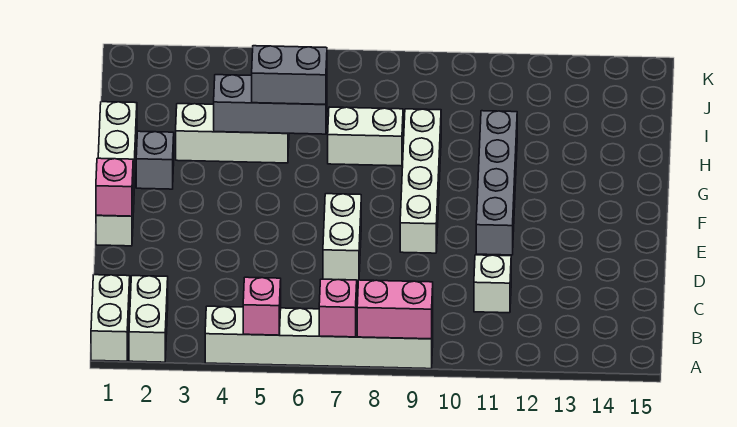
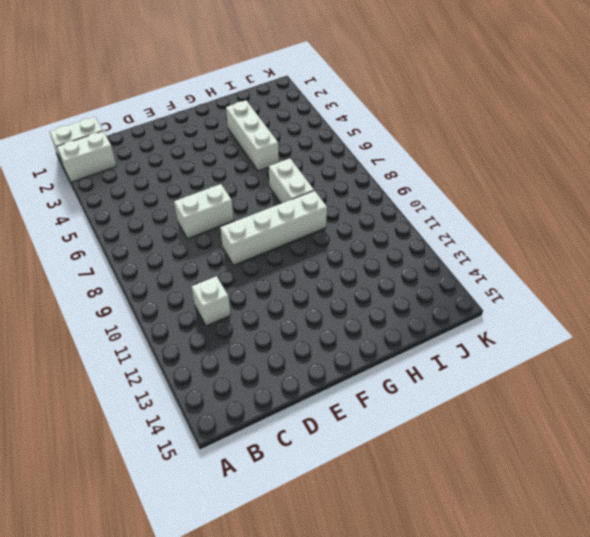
none -> white brick A4:A9 level 1
none -> white brick E1:H1 level 1
none -> grey brick E11:H11 level 1

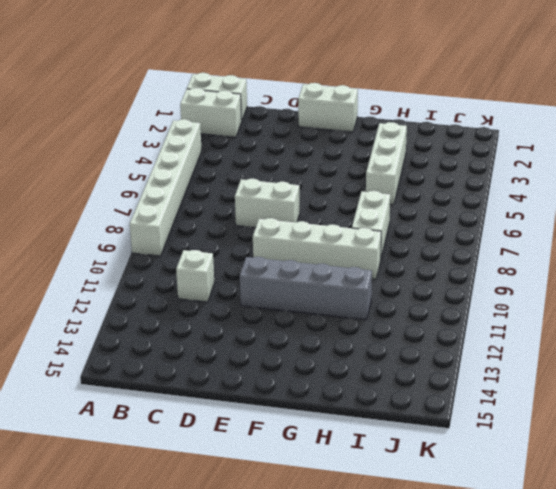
white brick E1:F1 level 1 -> white brick E1:H1 level 1
none -> grey brick G2 level 1
none -> pink brick A5 level 2
none -> pink brick A7 level 2

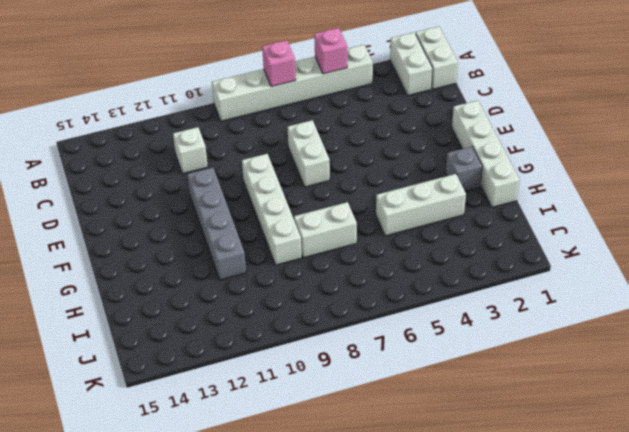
none -> pink brick A8:A9 level 2
none -> pink brick E1 level 2
none -> grey brick H4:H6 level 2

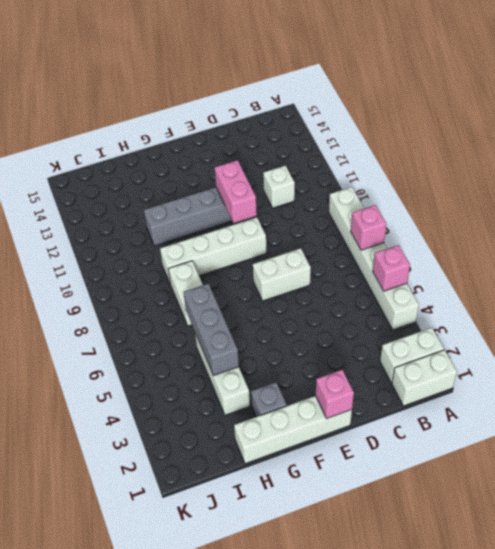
pink brick E10:E11 level 2 -> pink brick A8:A9 level 2
none -> grey brick H5:H6 level 3

